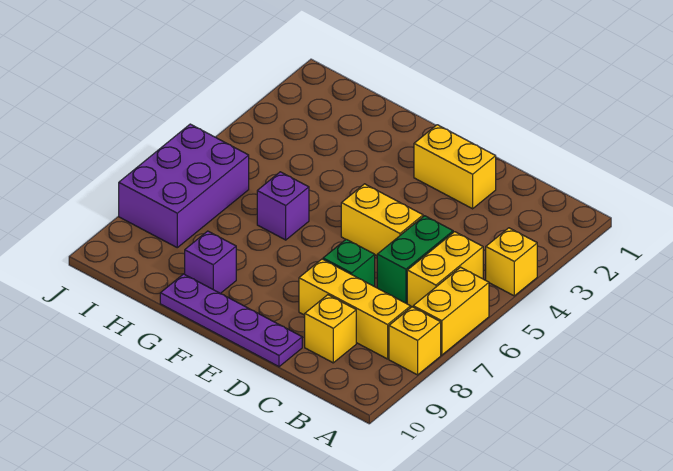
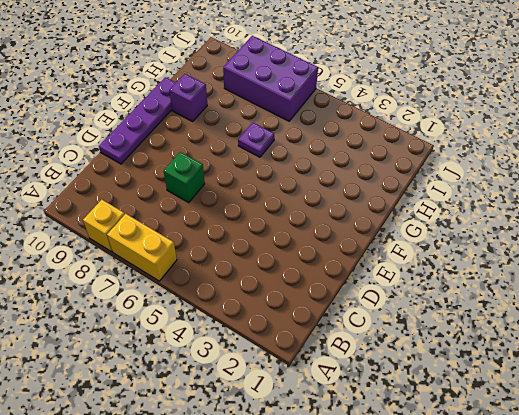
purple plate G6 level 1 -> purple brick G6 level 1
none -> yellow brick A4 level 1
none -> yellow brick B5:B6 level 1
none -> yellow brick B8:D8 level 1

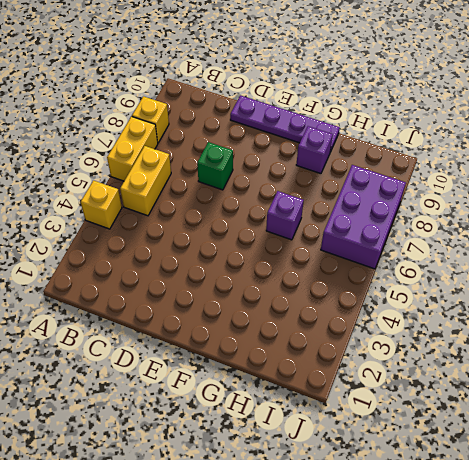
none -> yellow brick B8:D8 level 1
none -> green brick C5:C6 level 1
none -> yellow brick C9 level 1

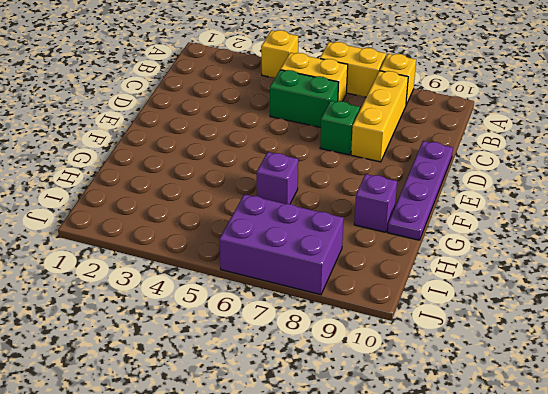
none -> yellow brick C9 level 1
none -> yellow brick D2:E2 level 1
none -> yellow brick D5:E5 level 1

